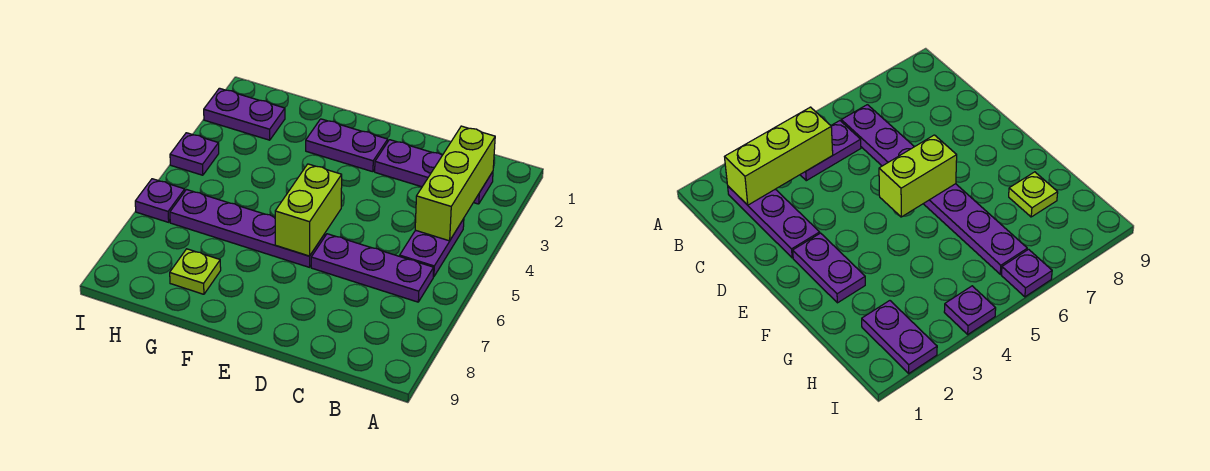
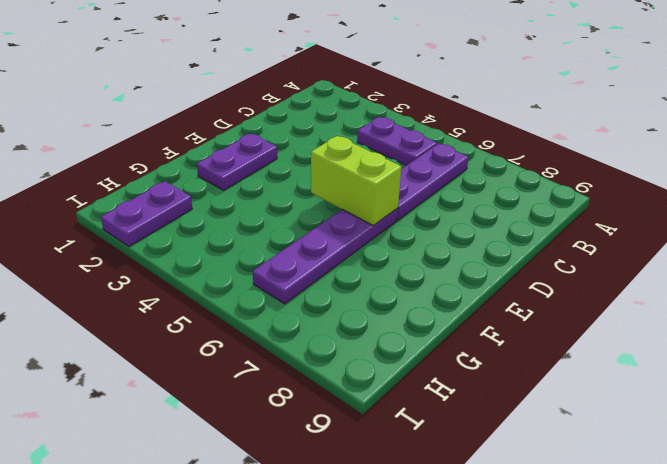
none -> purple plate B2:D2 level 1
none -> lime plate G8 level 1

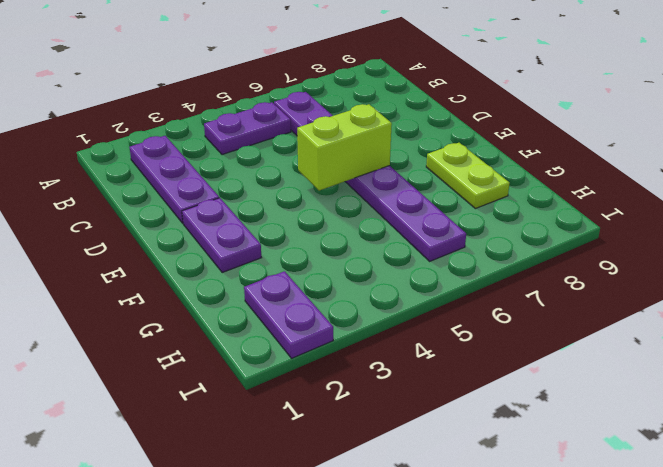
lime plate F8:G8 level 1 -> lime plate G8 level 1
none -> purple plate I4 level 1
none -> purple plate I6 level 1

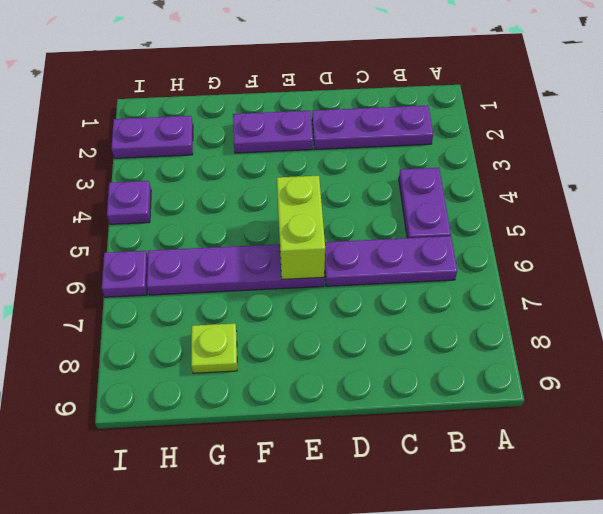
none -> lime brick B2:B4 level 2

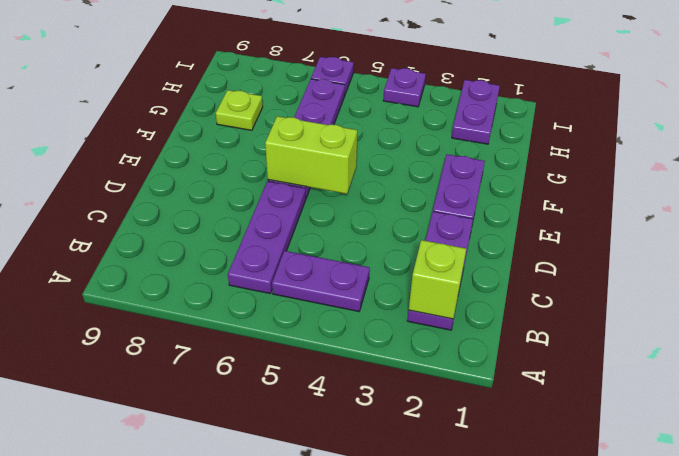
lime brick B2 level 2 -> lime brick B2:B4 level 2

